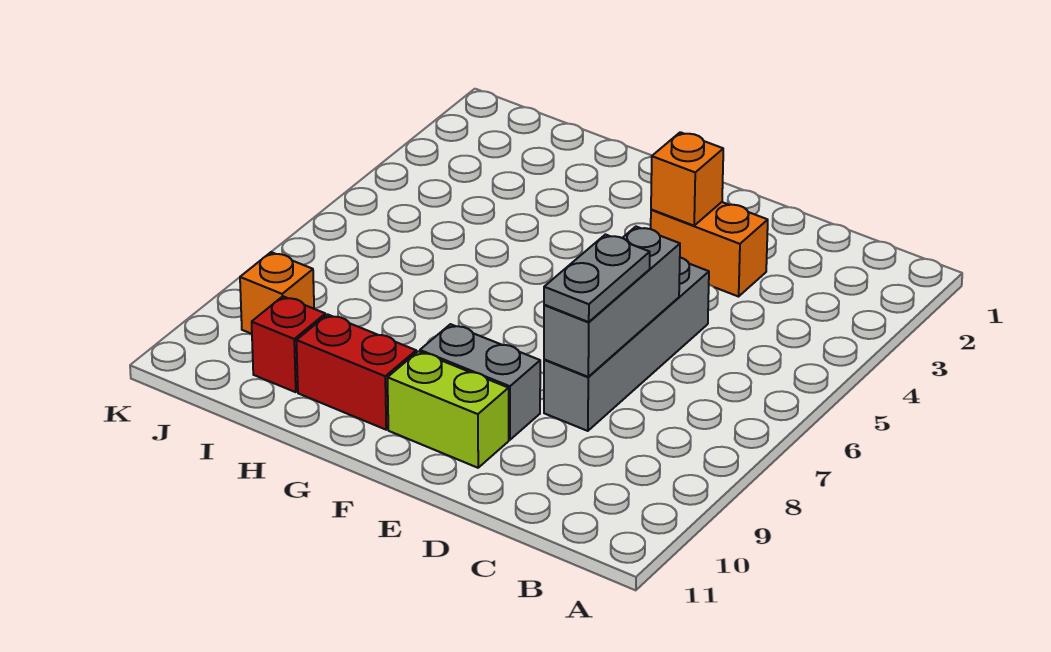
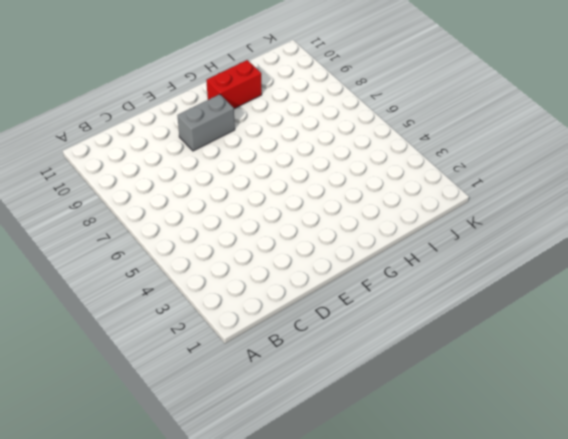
none -> orange brick D3:E3 level 1
none -> grey brick D5:D8 level 1

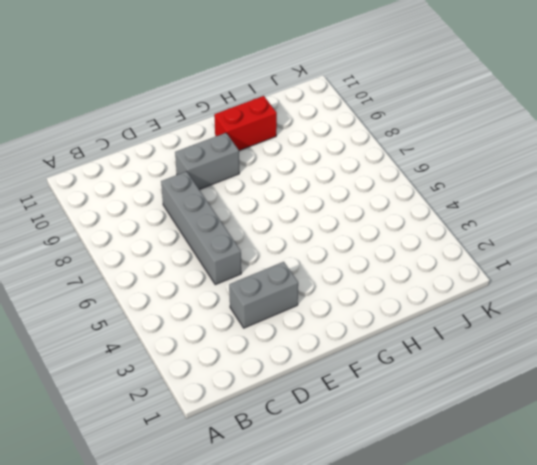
grey brick D3:E3 level 1 -> orange brick D3:E3 level 1
none -> lime brick E10:F10 level 1
none -> red brick I10 level 1

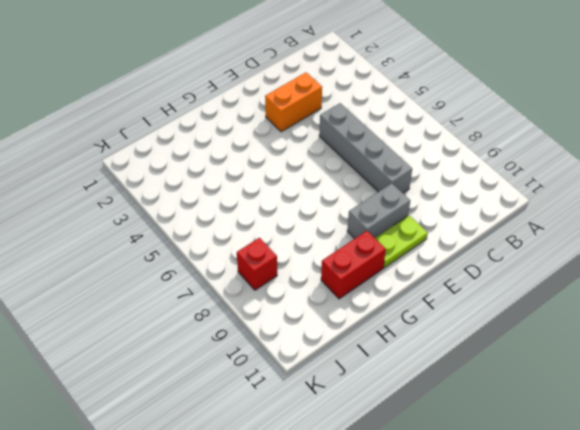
lime plate E10:F10 level 1 -> lime brick E10:F10 level 1
red brick J8 level 1 -> red brick I10 level 1
none -> orange brick J9 level 1
none -> grey brick D6:D8 level 2

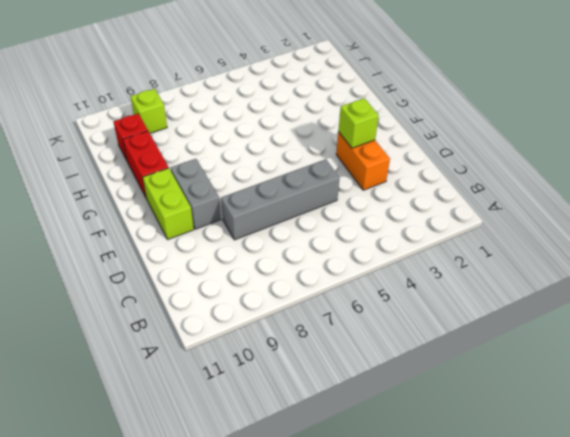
lime brick E3 level 2 -> orange brick E3 level 2
lime brick J9 level 1 -> orange brick J9 level 1
none -> grey brick D6:D8 level 2
none -> grey plate D7:D8 level 3

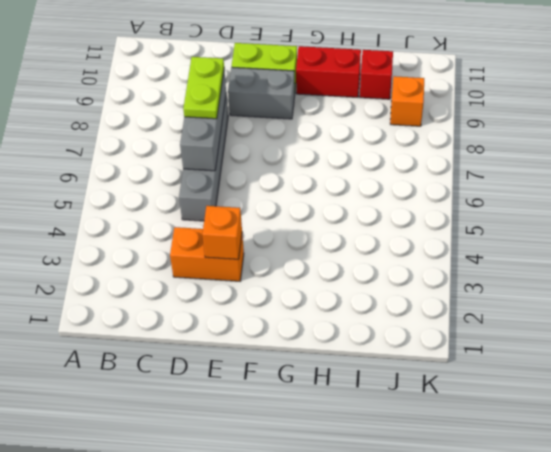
lime plate D7:D8 level 3 -> grey plate D7:D8 level 3

